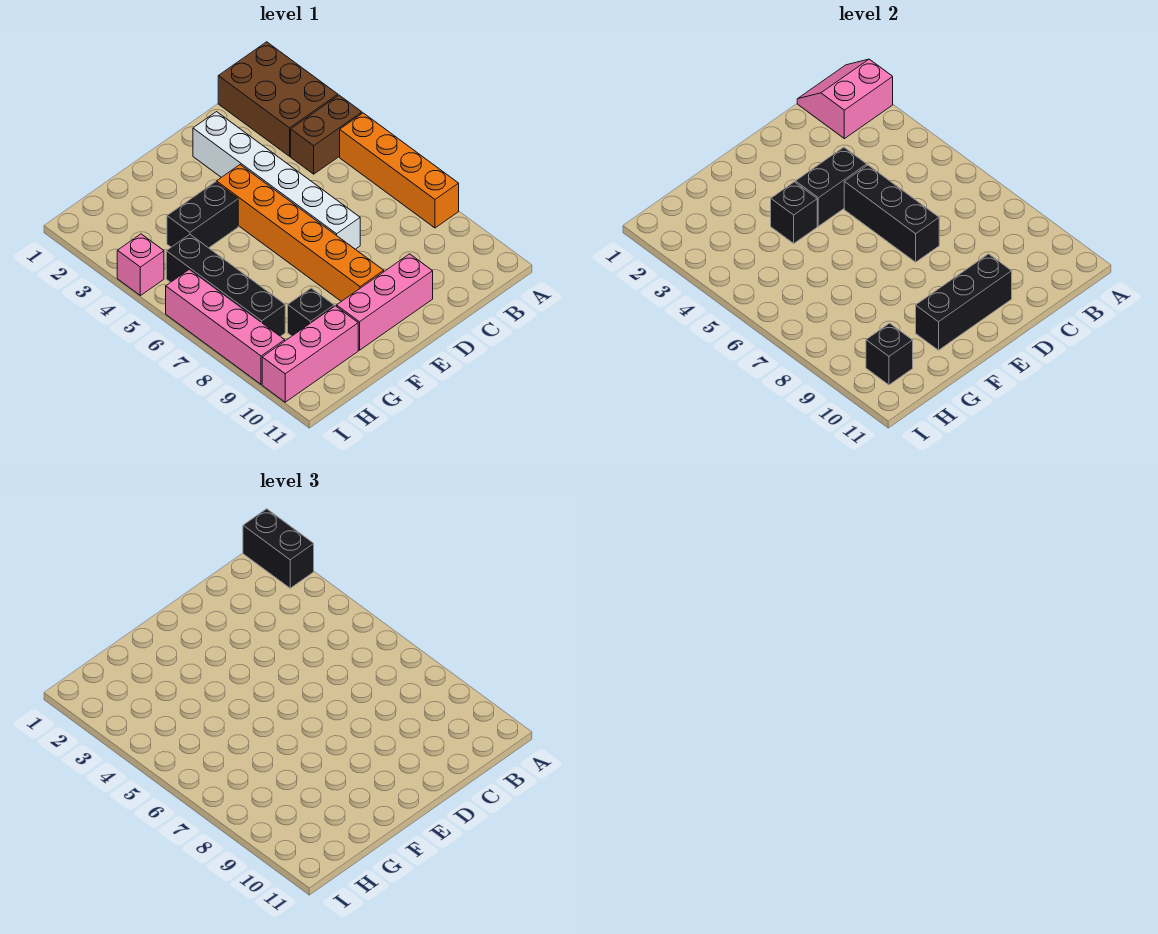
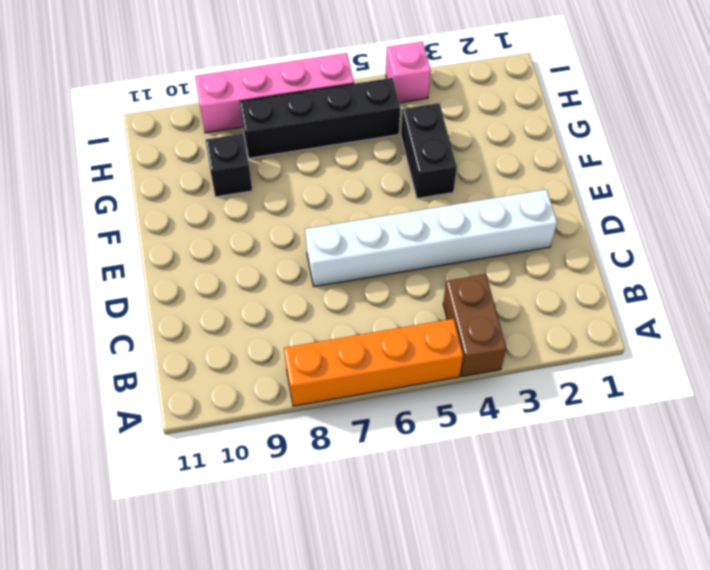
none -> brown brick A1:B3 level 1
none -> pink brick D10:F10 level 1
none -> orange brick E4:E9 level 1

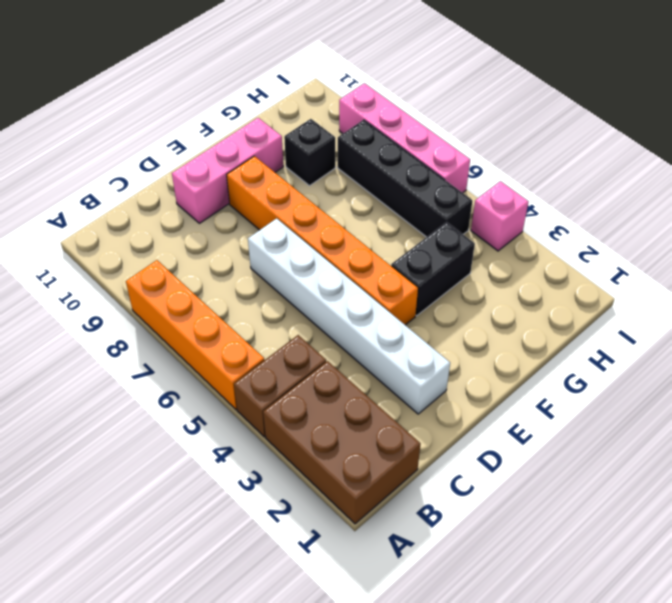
none -> pink brick G10:I10 level 1
none -> pink slope A1:B2 level 2 top 2
none -> black brick D4:E4 level 2

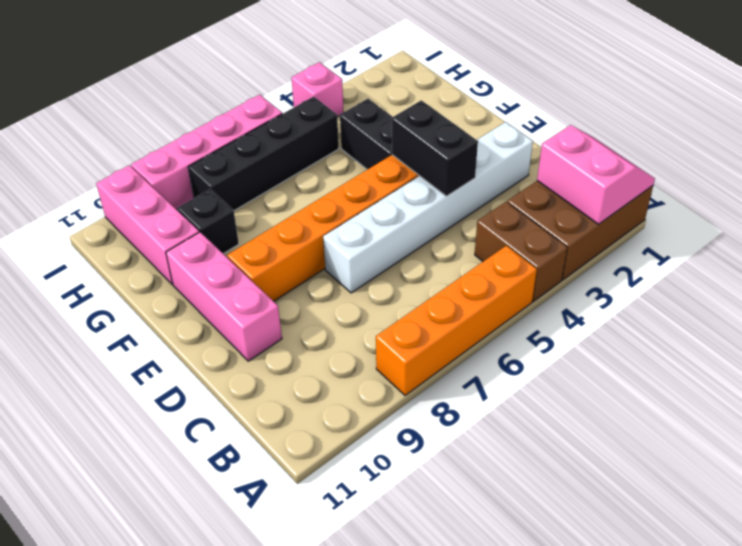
none -> black brick D5:D7 level 2
none -> black brick D10:F10 level 2
none -> black brick F4 level 2

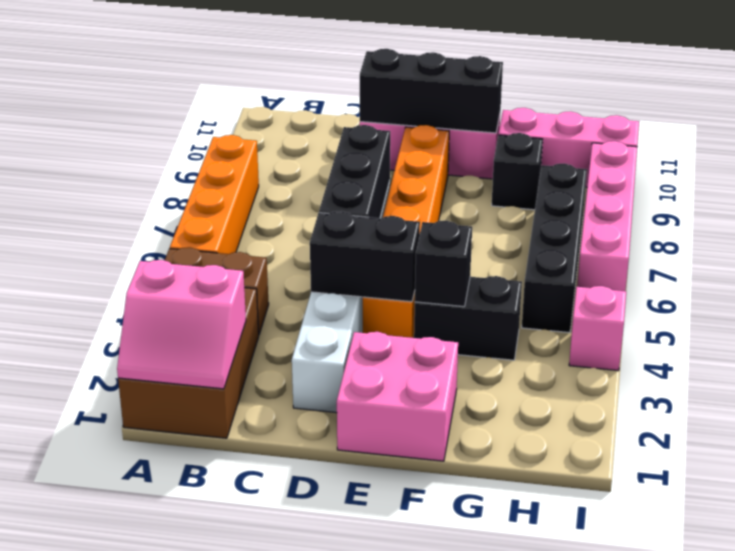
pink brick E1:F2 level 1 -> none
none -> black brick H10 level 2
none -> black brick A1:A2 level 3

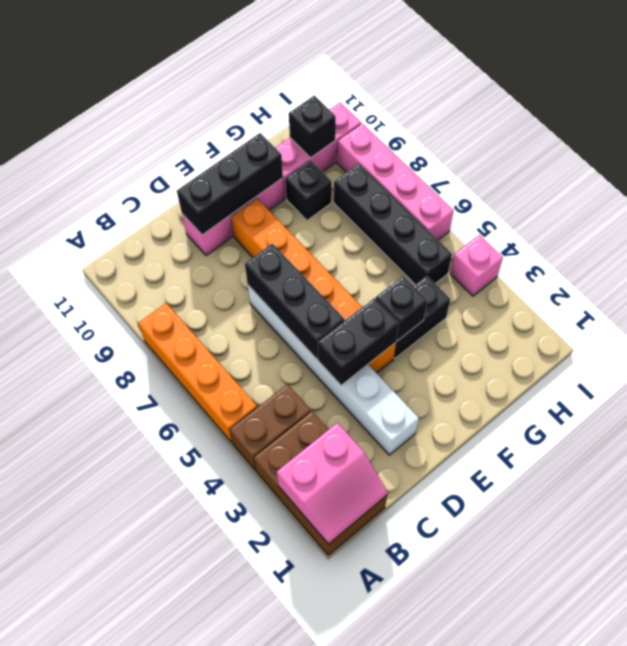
none -> black brick A1:A2 level 3

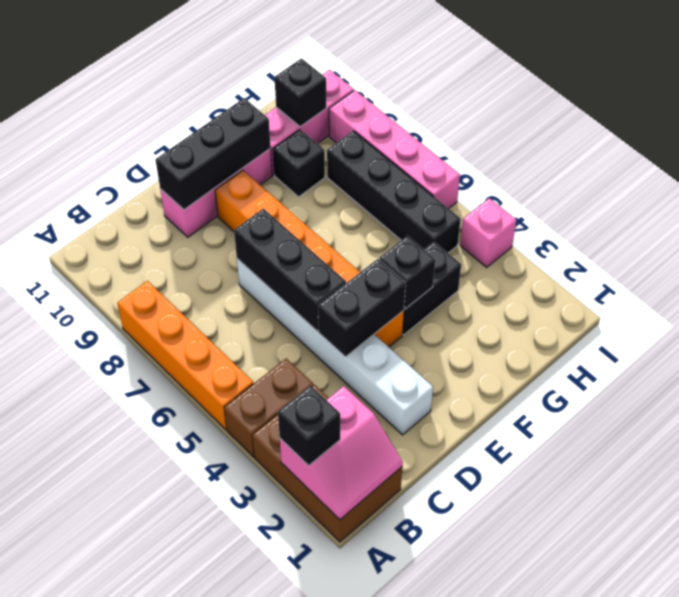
black brick A2 level 3 -> black brick A1:A2 level 3

